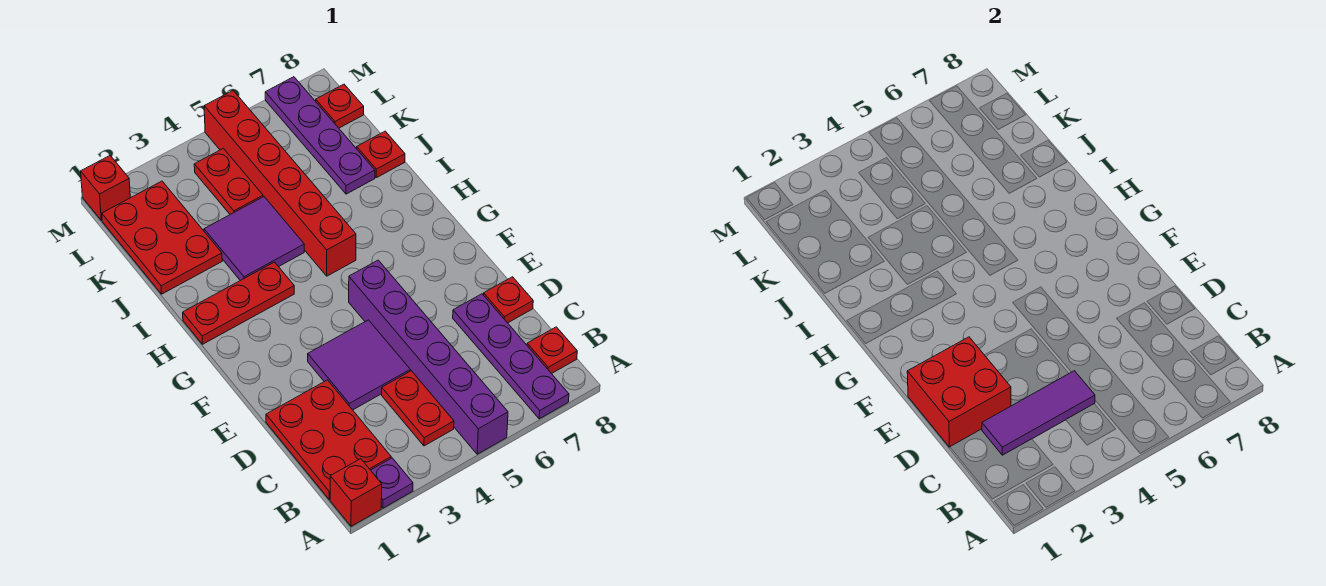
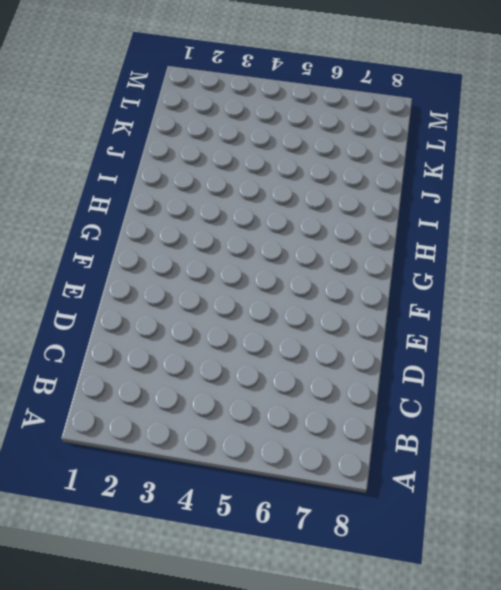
none -> red brick A1 level 1
none -> purple plate A2 level 1
none -> purple brick A5:F5 level 1

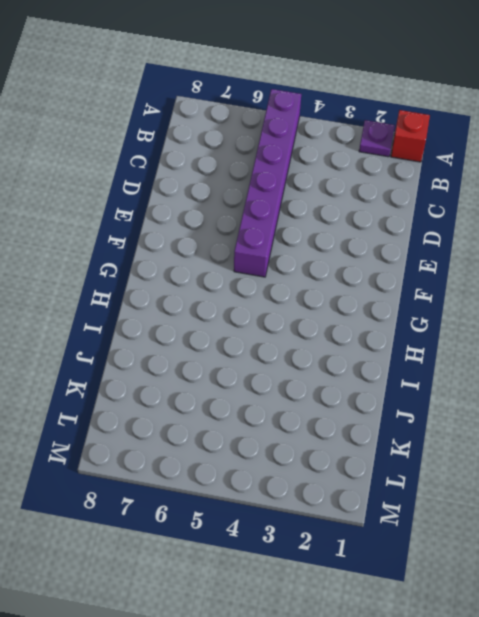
none -> purple plate A7:D7 level 1
none -> red plate B1:D2 level 1
none -> red plate B4:C4 level 1

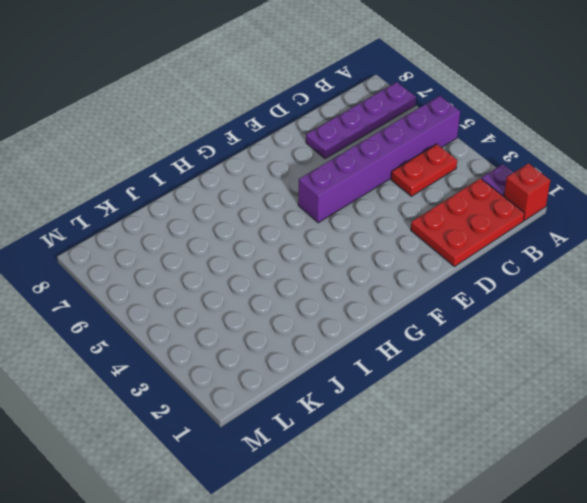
none -> red plate B8 level 1
none -> purple tile D3:E4 level 1
none -> red plate D8 level 1

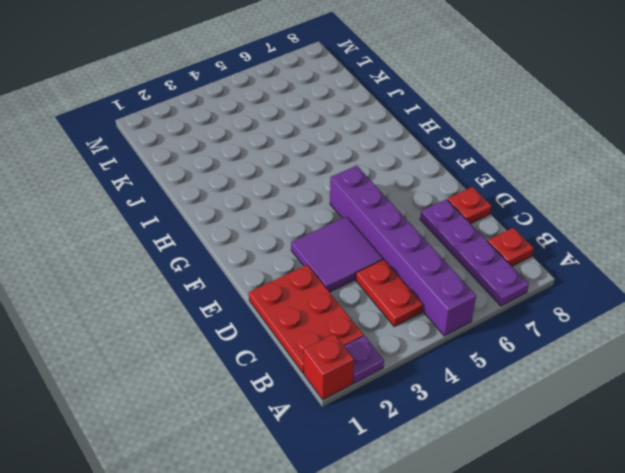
none -> red plate H1:H3 level 1
none -> red brick H5:M5 level 1
none -> purple tile I3:J4 level 1

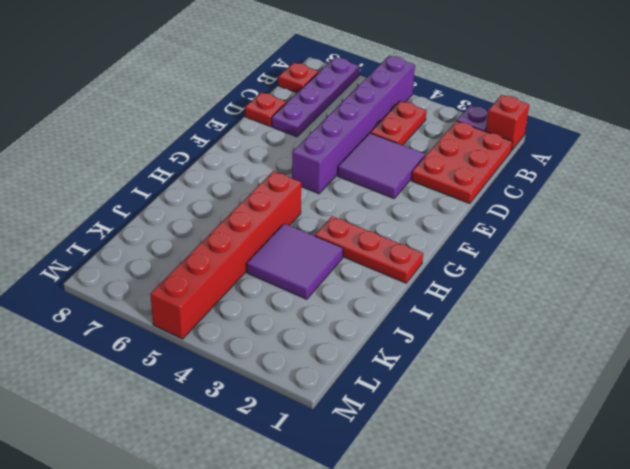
none -> red plate J1:L2 level 1
none -> purple plate J7:M7 level 1
none -> red plate J8 level 1

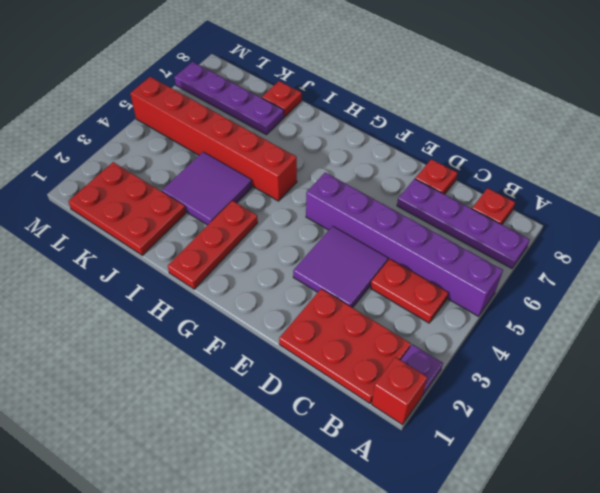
none -> red plate K4:L4 level 1
none -> red plate L8 level 1
none -> red brick M1 level 1

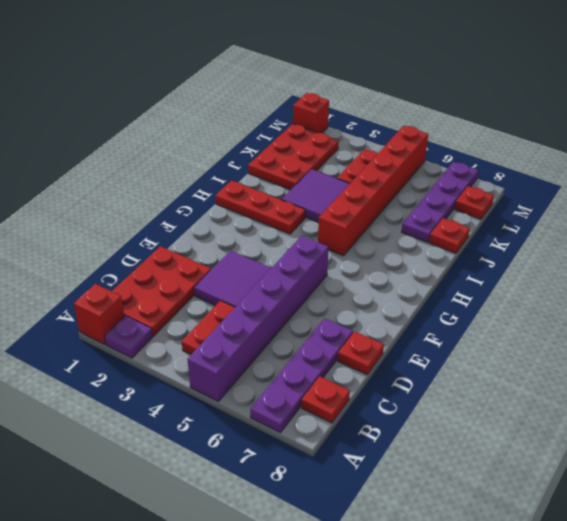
none -> purple tile C2:C4 level 2
none -> red brick D1:E2 level 2

